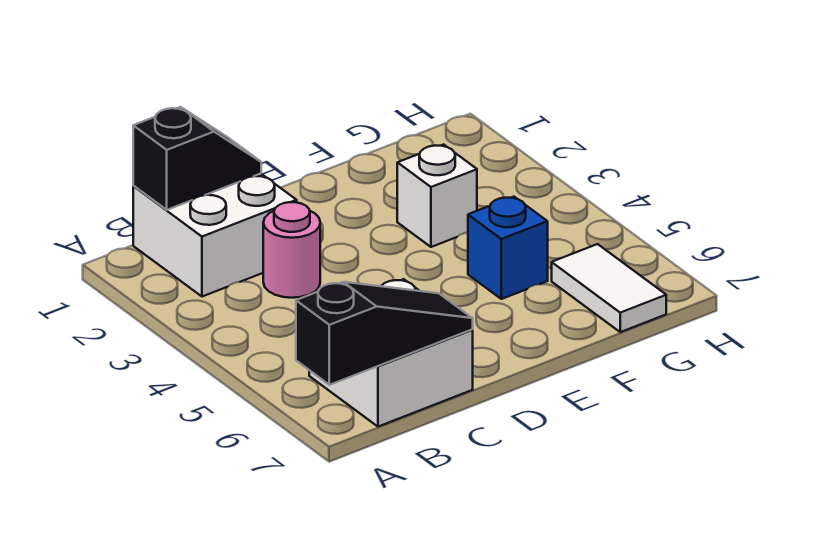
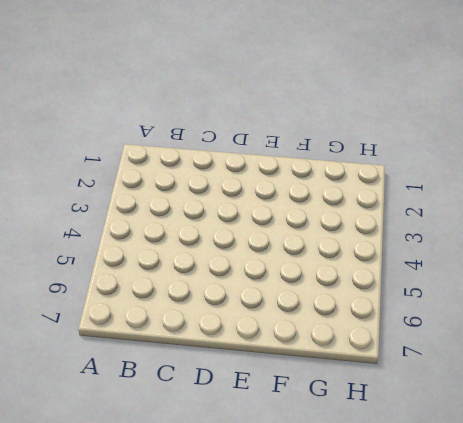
none -> white brick B1:C2 level 1
none -> white brick B6:C7 level 1

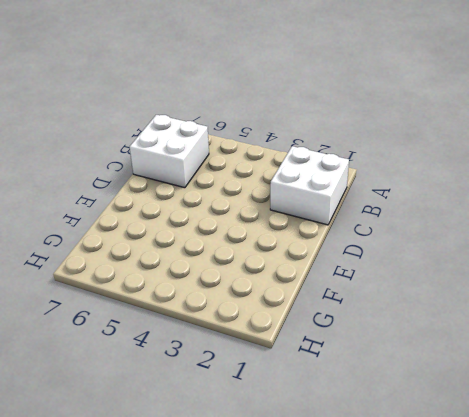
none -> pink round brick C3 level 1
none -> white brick F3 level 1

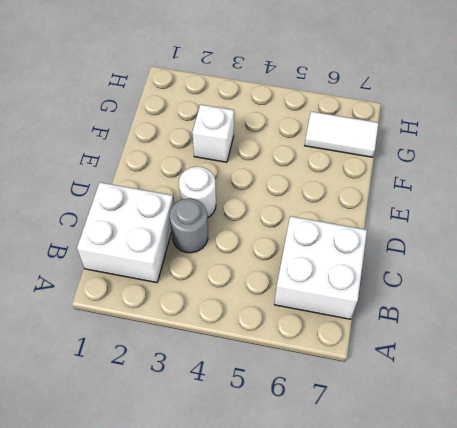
grey round brick C3 level 1 -> pink round brick C3 level 1
white round brick D3 level 1 -> none
none -> blue brick F5 level 1
none -> black slope A7:C7 level 2 top A

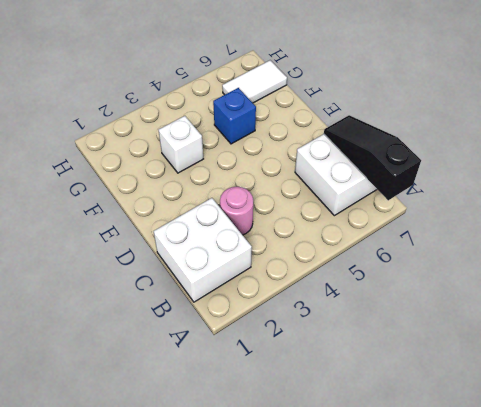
none -> black slope B1:C1 level 2 top B

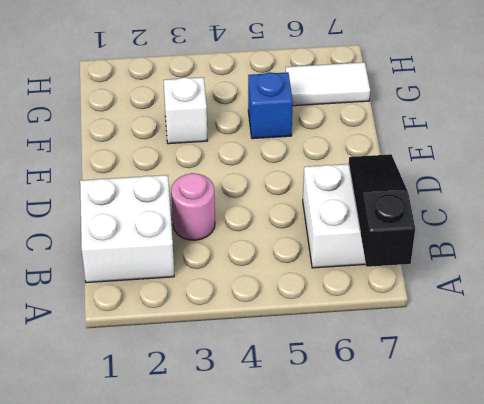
none -> black slope B1:C1 level 2 top B

